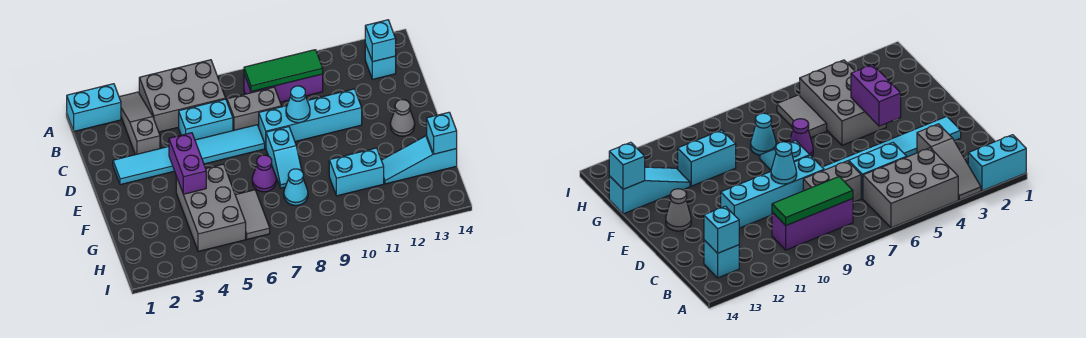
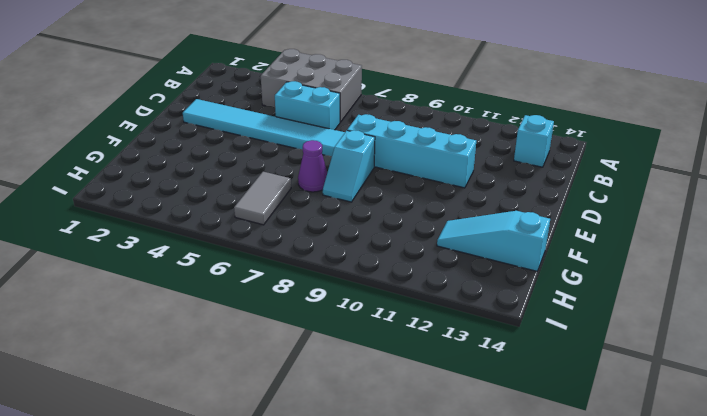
none -> cyan brick A1:A2 level 1
none -> grey slope A3:C3 level 1 top C
none -> purple brick B8:B10 level 1

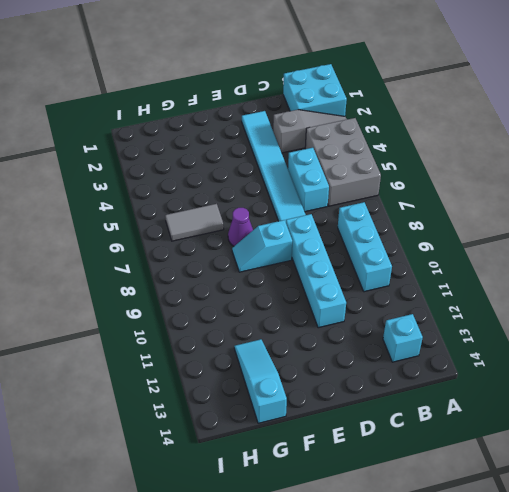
cyan brick A1:B2 level 1 -> cyan brick A1:A2 level 1
cyan brick B8:B10 level 1 -> purple brick B8:B10 level 1
none -> grey brick C7:C8 level 1
none -> grey cone E13 level 1
none -> grey brick F4:H5 level 1

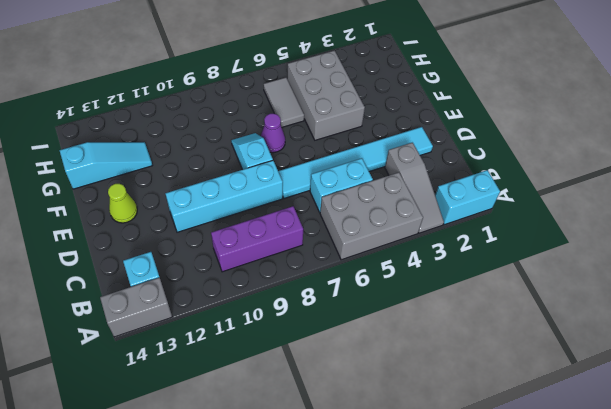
grey brick A13:A14 level 1 -> grey brick C7:C8 level 1
lime cone E13 level 1 -> grey cone E13 level 1
none -> cyan cone G8 level 1
none -> cyan brick G10:G11 level 1
none -> green tile B8:B10 level 2

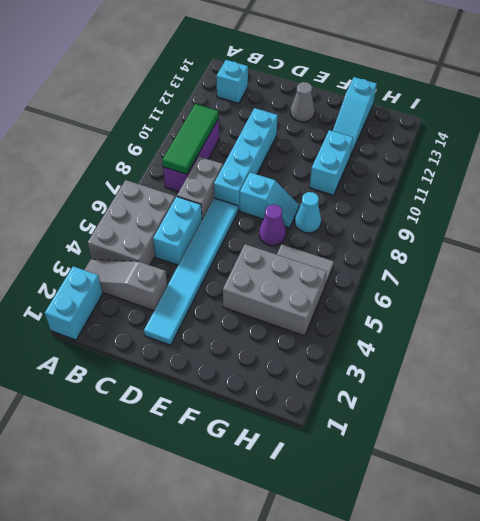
none -> cyan brick B13 level 2
none -> cyan cone D9 level 2
none -> purple brick E4:F4 level 2

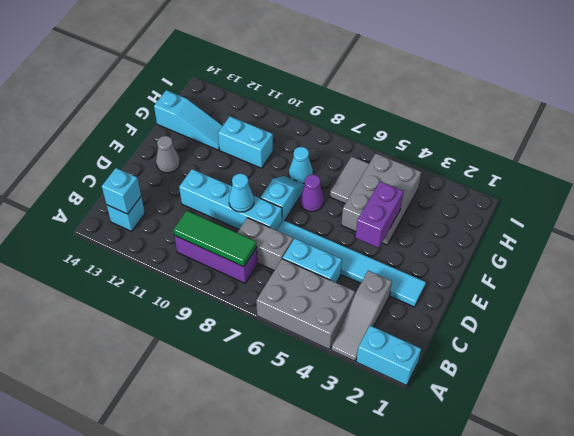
none -> cyan brick G14 level 2

